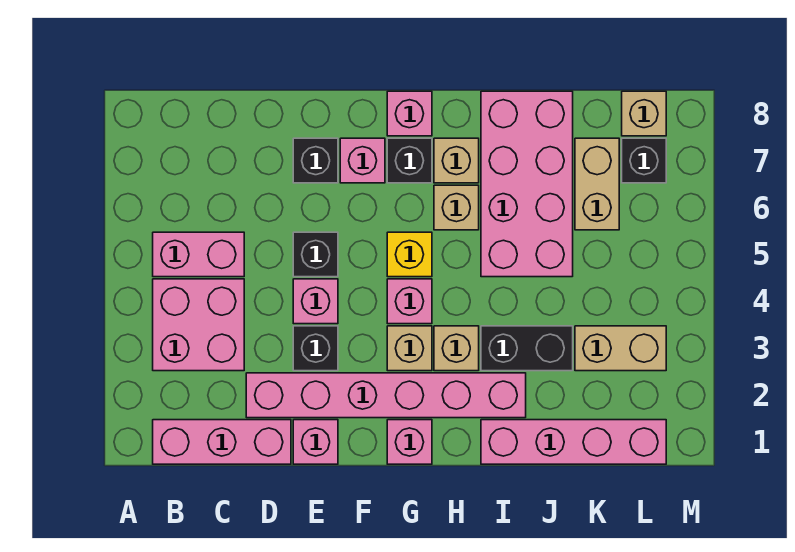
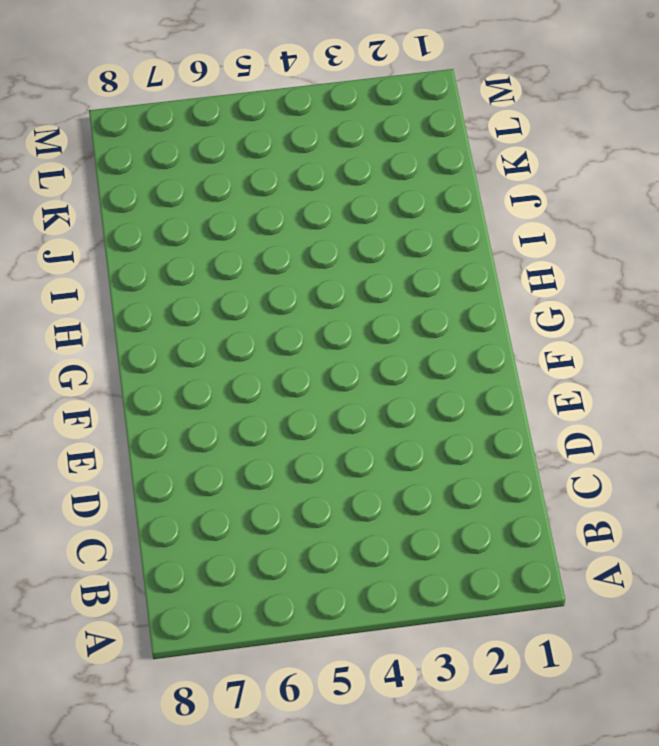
none -> pink brick B1:D1 level 1
none -> pink brick B3:C4 level 1
none -> pink brick B5:C5 level 1

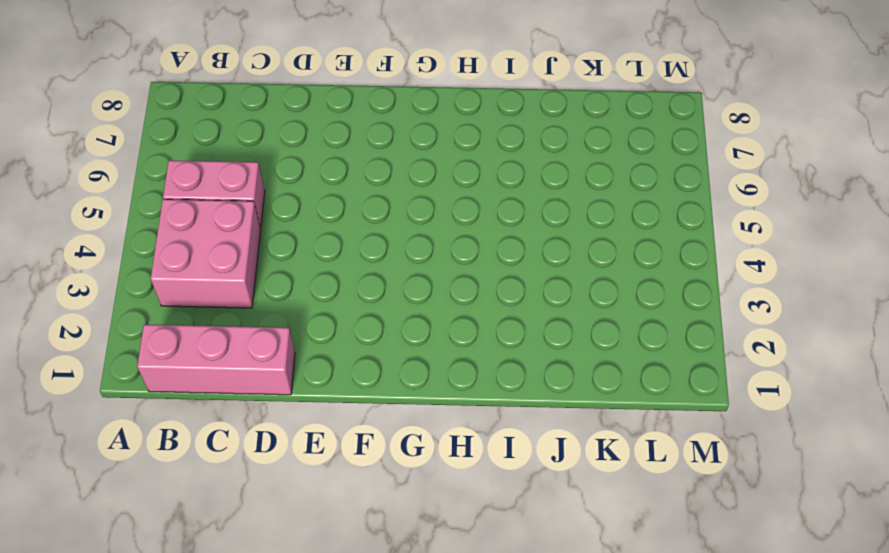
none -> pink brick D2:I2 level 1
none -> pink brick E1 level 1
none -> black brick E3 level 1

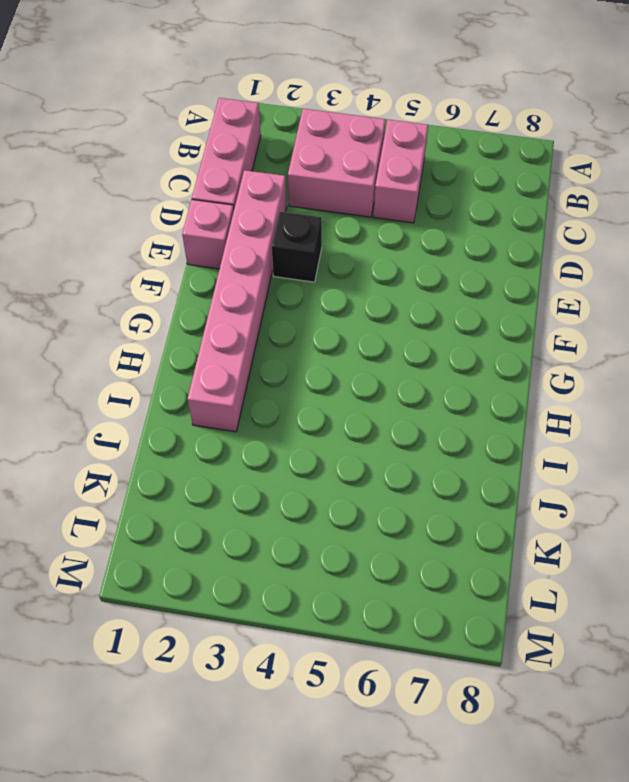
none -> pink brick E4 level 1
none -> black brick E5 level 1
none -> black brick E7 level 1

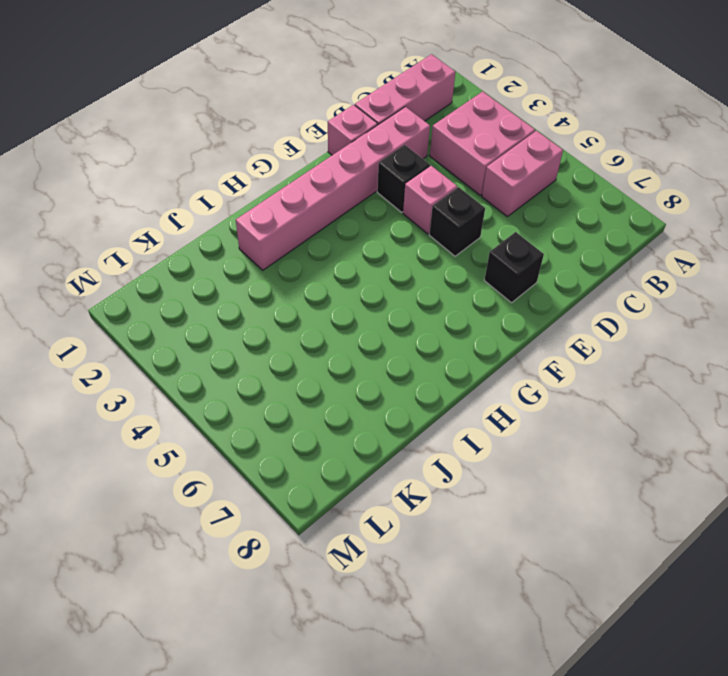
none -> pink brick F7 level 1
none -> pink brick G1 level 1
none -> tan brick G3 level 1

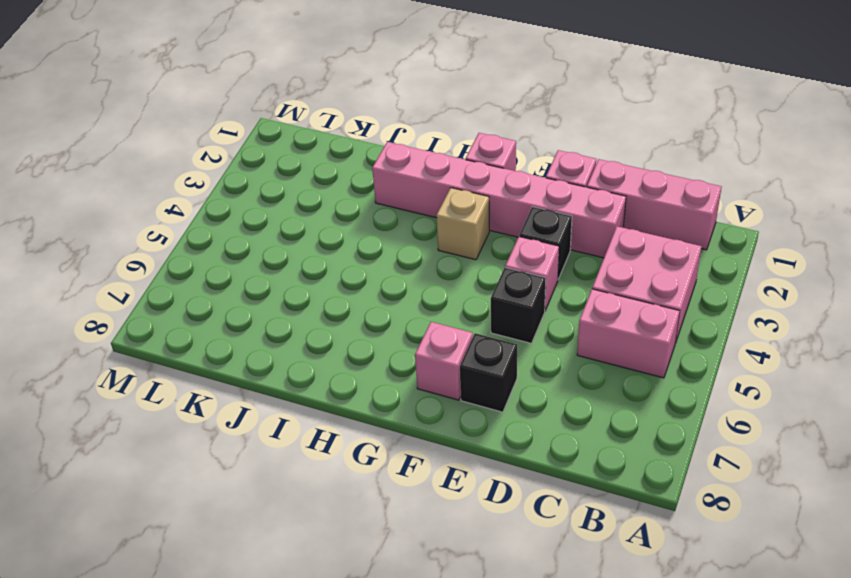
none -> pink brick G4 level 1
none -> yellow brick G5 level 1
none -> black brick G7 level 1

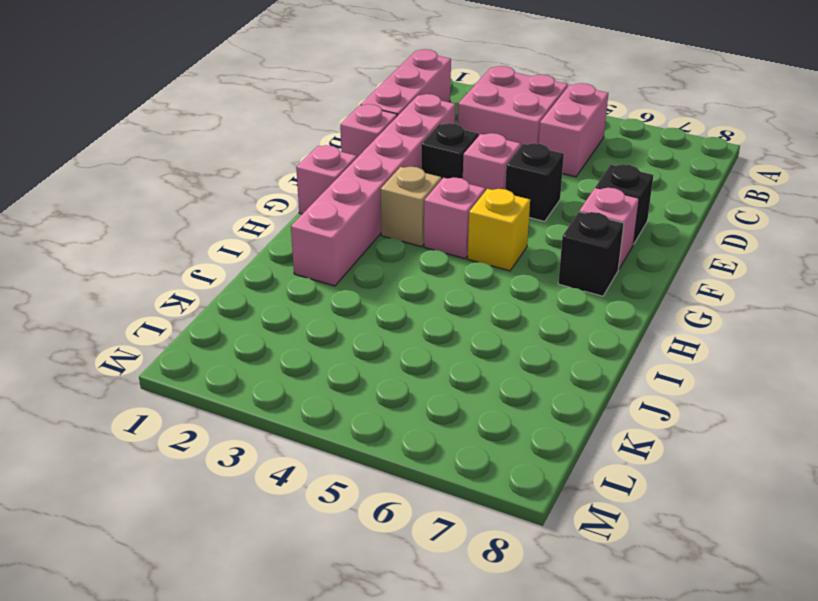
none -> pink brick G8 level 1
none -> tan brick H3 level 1
none -> tan brick H6 level 1

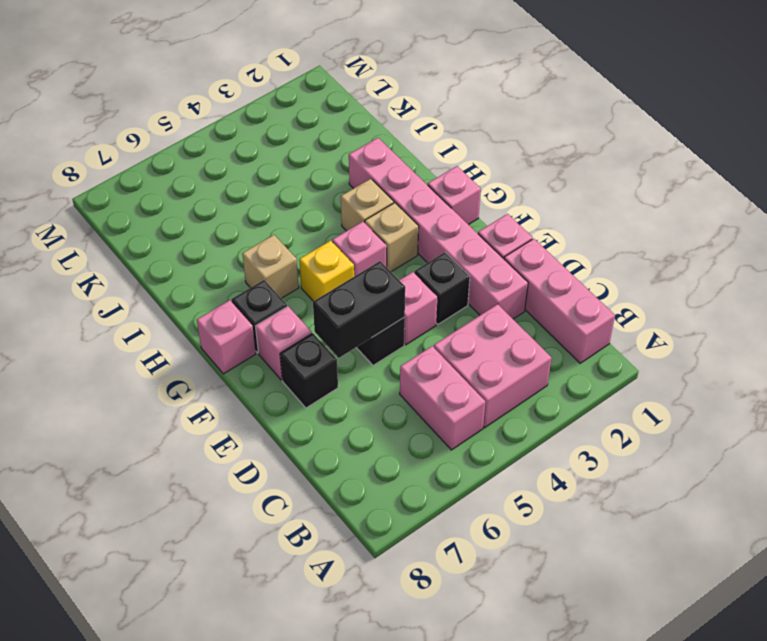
black brick E5:E6 level 2 -> black brick I3:J3 level 1
none -> tan brick H7 level 1
none -> pink brick I1:L1 level 1
none -> pink brick I5:J8 level 1

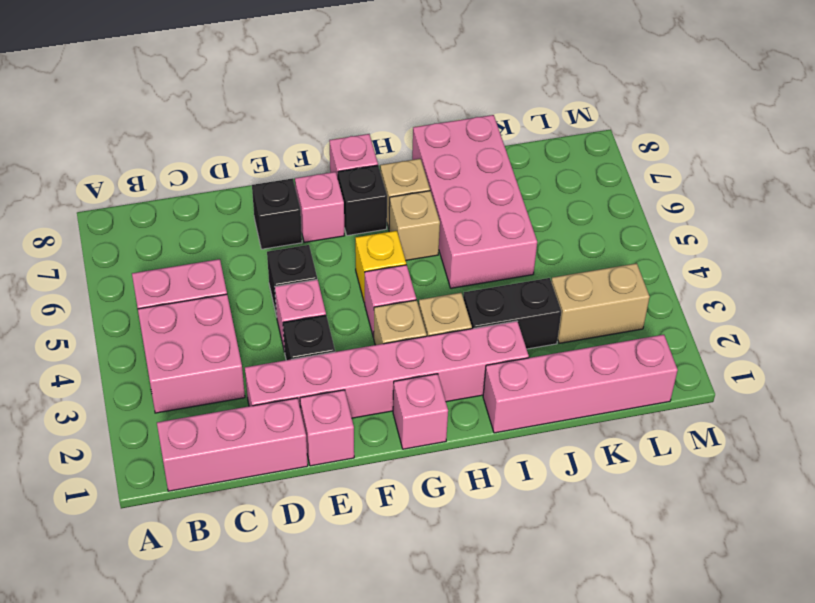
none -> tan brick K6:K7 level 1
none -> black brick L7 level 1
none -> tan brick L8 level 1

